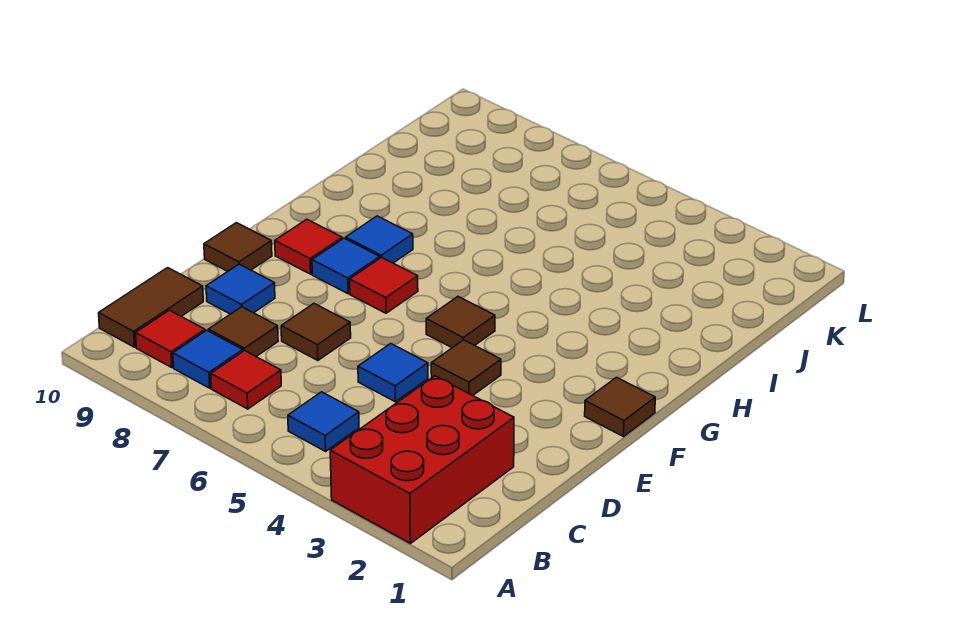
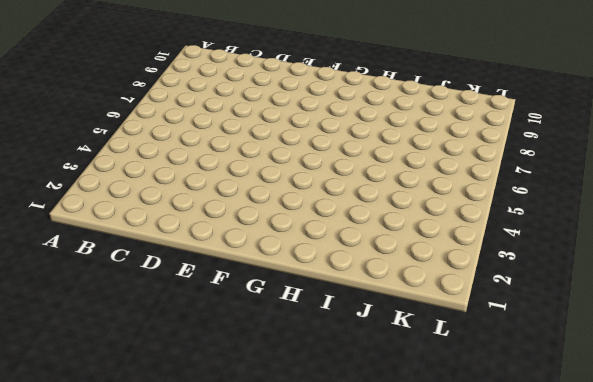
none -> red brick A2:C3 level 1
none -> blue tile B5 level 1
none -> red tile B7 level 1

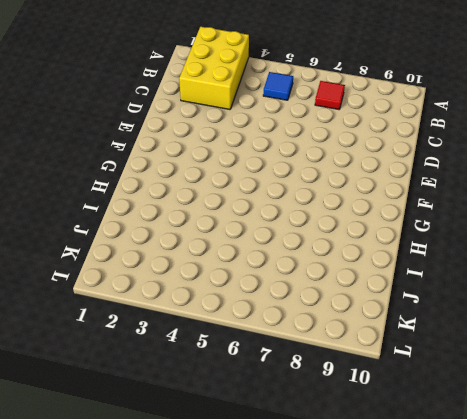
yellow brick A2:C3 level 1 -> red brick A2:C3 level 1
none -> blue tile B8 level 1
none -> red tile B9 level 1
none -> brown tile B10:C10 level 1

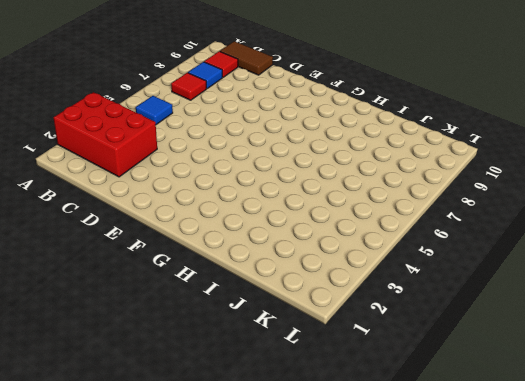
none -> brown tile C8 level 1
none -> blue tile D5 level 1
none -> brown tile D7 level 1

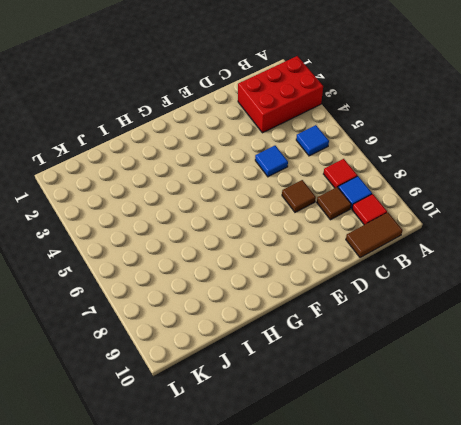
none -> blue tile D9 level 1
none -> brown tile E4 level 1
none -> brown tile E10 level 1

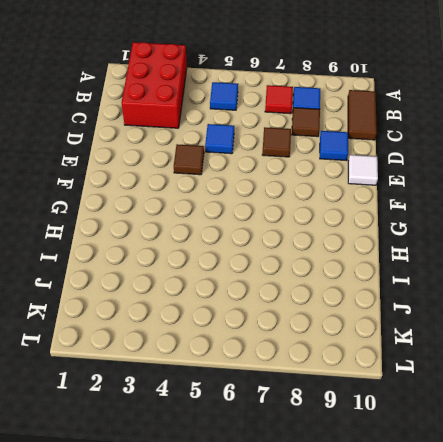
white tile E10 level 1 -> brown tile E10 level 1
none -> red tile B9 level 1
none -> brown tile F1 level 1
none -> brown tile F5 level 1

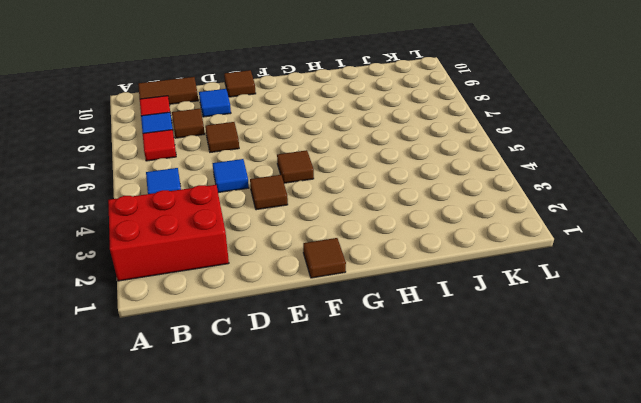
none -> red tile F7 level 1
none -> blue tile F8 level 1
none -> red tile F9 level 1

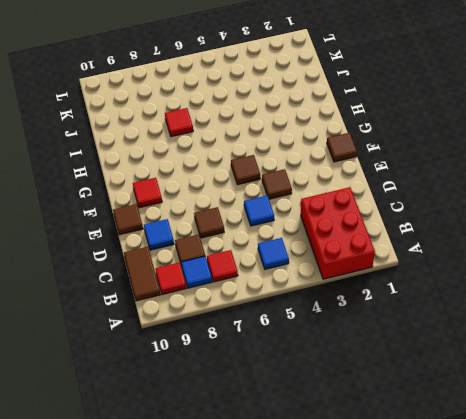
red tile I7 level 1 -> red tile F7 level 1
none -> blue tile F8 level 1
none -> blue tile G8 level 1

